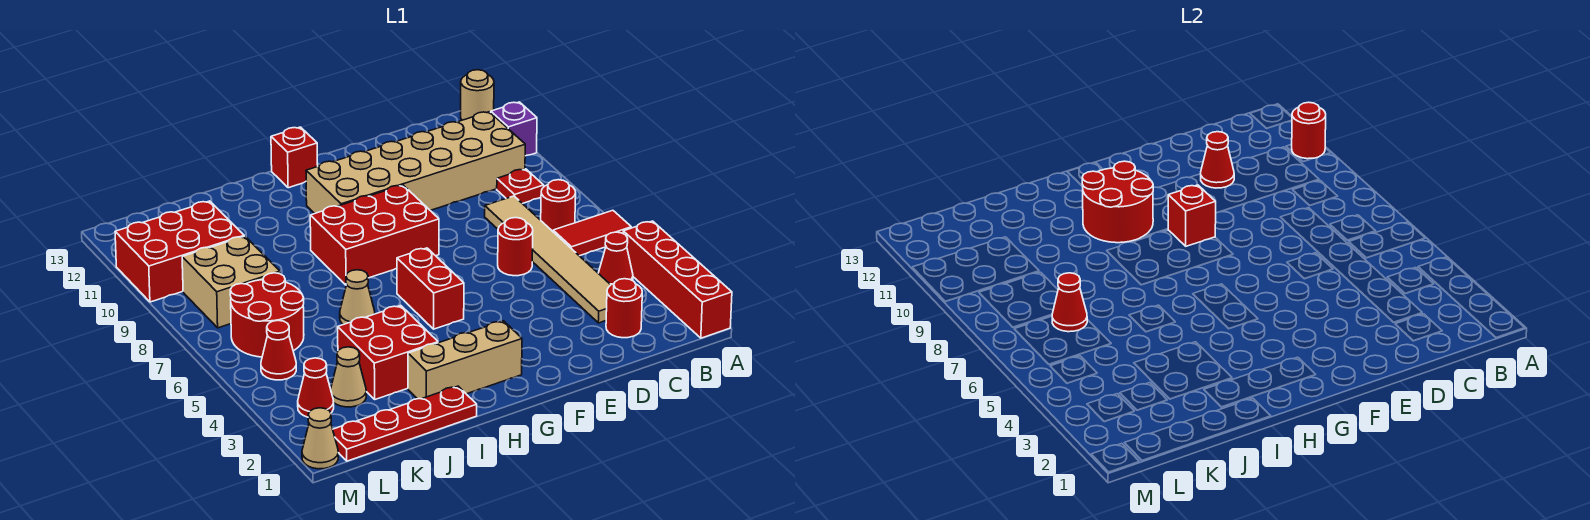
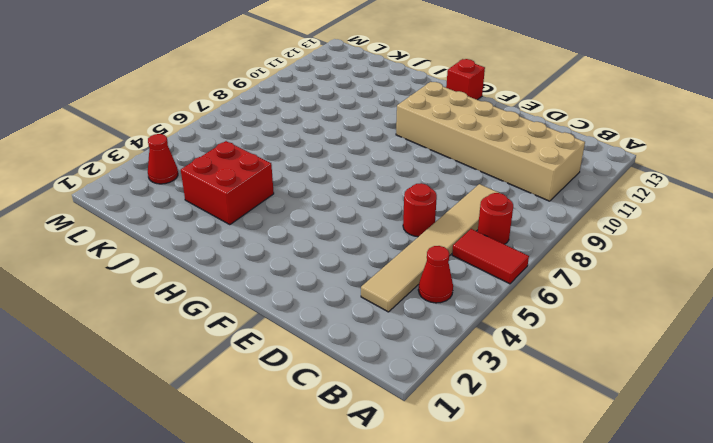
none -> red brick A1:A4 level 1
none -> purple brick A11 level 1
none -> tan round brick A13 level 1
none -> red plate B9 level 1

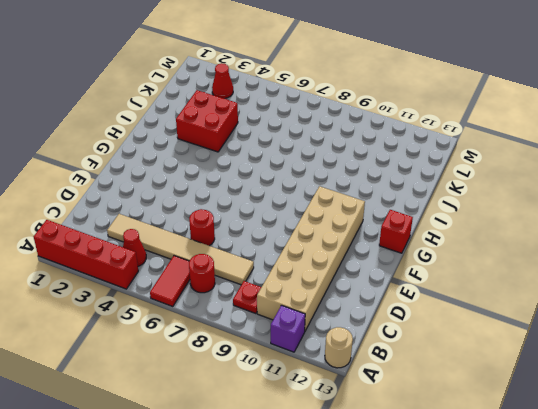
none -> red round brick C2 level 1
none -> red brick F8:H9 level 1
none -> tan brick G2:I2 level 1
none -> red brick G5:G6 level 1

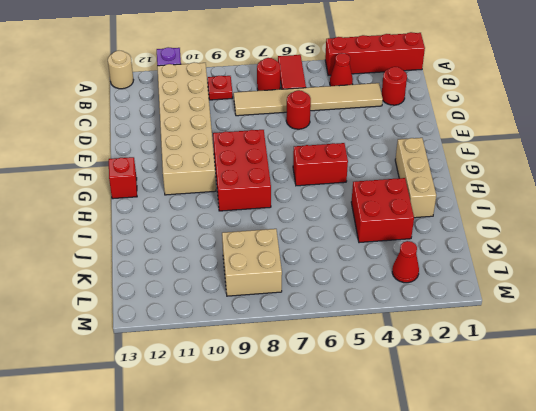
none -> red plate I1:L1 level 1
none -> tan cone I6 level 1
none -> tan cone K3 level 1
none -> red round brick K6:L7 level 1

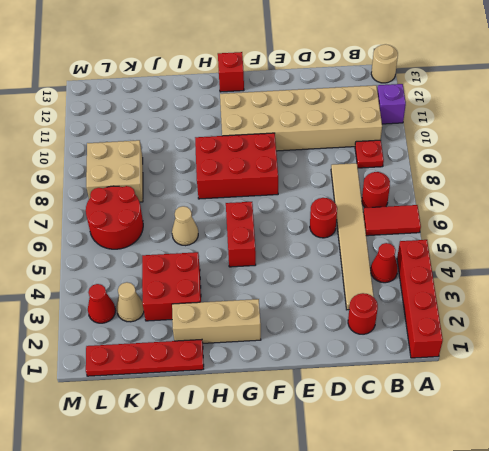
none -> red brick K10:M11 level 1
none -> red cone L5 level 1
none -> tan cone M1 level 1
none -> red round brick A11 level 2

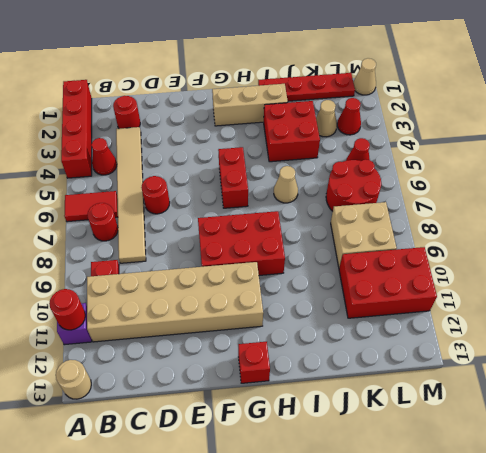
none -> red cone D11 level 2
none -> red brick F9 level 2
none -> red round brick G10:H11 level 2
none -> red cone K7 level 2

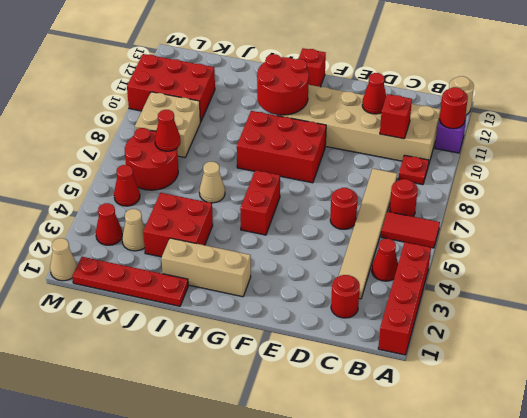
red brick C10 level 2 -> red brick F9 level 2

